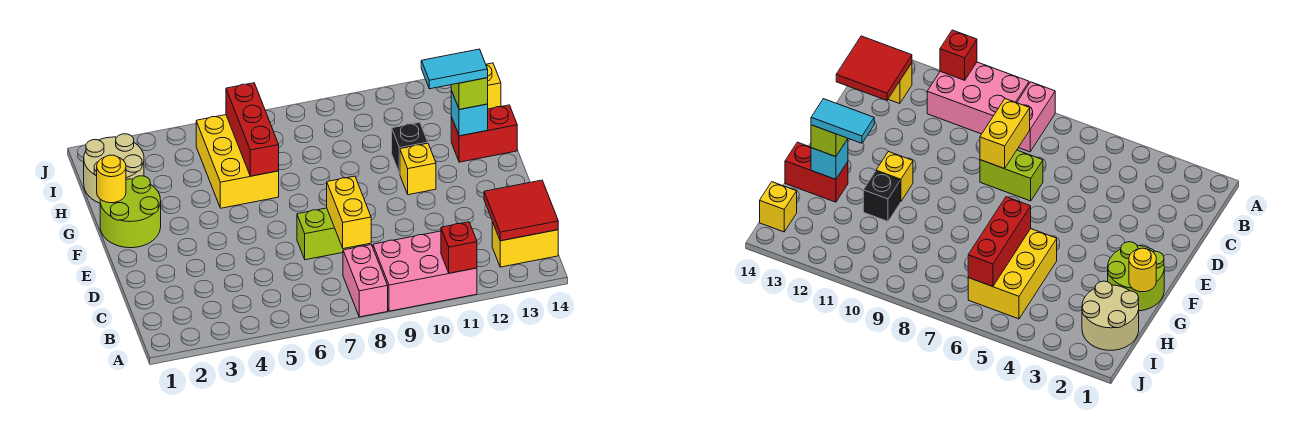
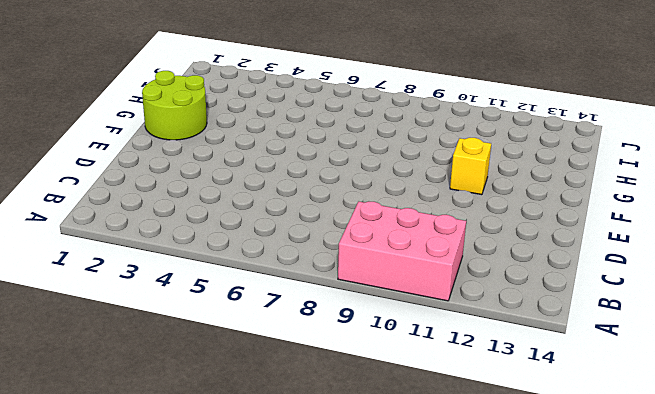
none -> pink brick A8:B8 level 1
none -> yellow brick B13:B14 level 1
none -> lime brick D7:D8 level 1

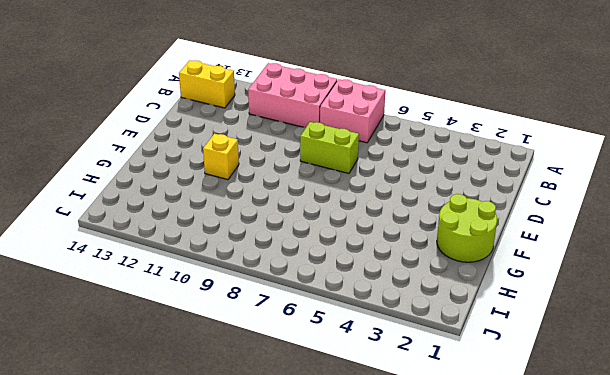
pink brick A7:B8 level 1 -> pink brick A8:B8 level 1
none -> yellow brick G5:I6 level 1
none -> black brick G11 level 1
none -> red brick G13:G14 level 1

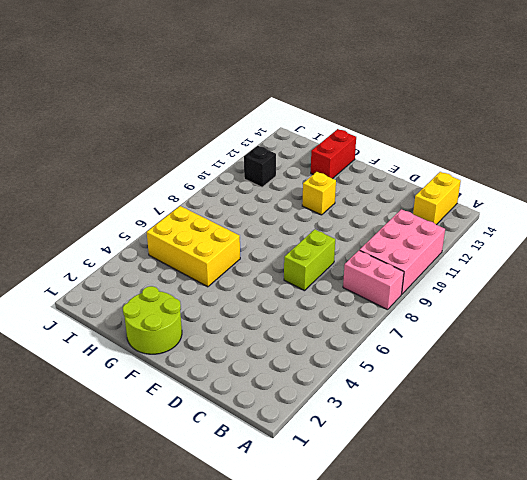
black brick I11 level 1 -> black brick G11 level 1
none -> tan round brick H1:I2 level 1
none -> yellow brick I14 level 1
none -> red brick A11 level 2

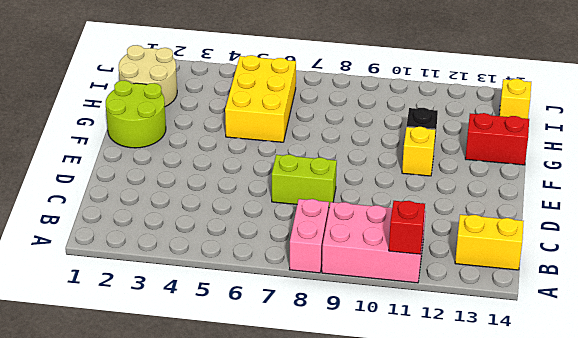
none -> red tile B13:C14 level 2
none -> yellow brick C8:D8 level 2
none -> yellow round brick G1 level 2

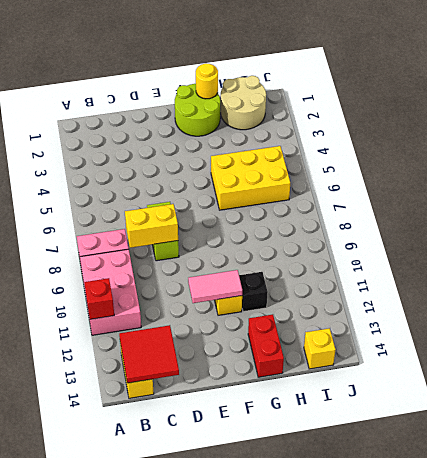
pink tile E11:F11 level 2 -> none
none -> red brick G6:I6 level 2
none -> cyan brick G13 level 2
none -> lime brick G13 level 3

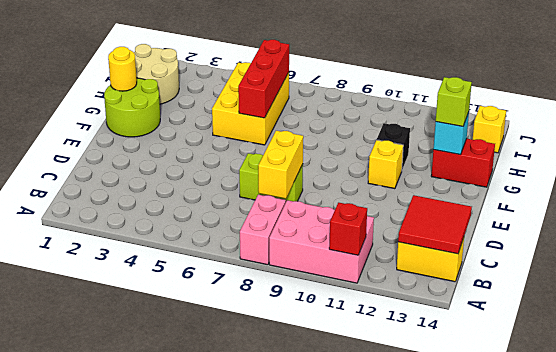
none -> cyan tile G12:G13 level 4

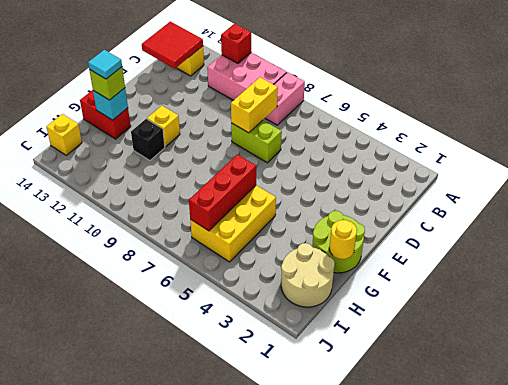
cyan tile G13 level 4 -> cyan tile G12:G13 level 4

